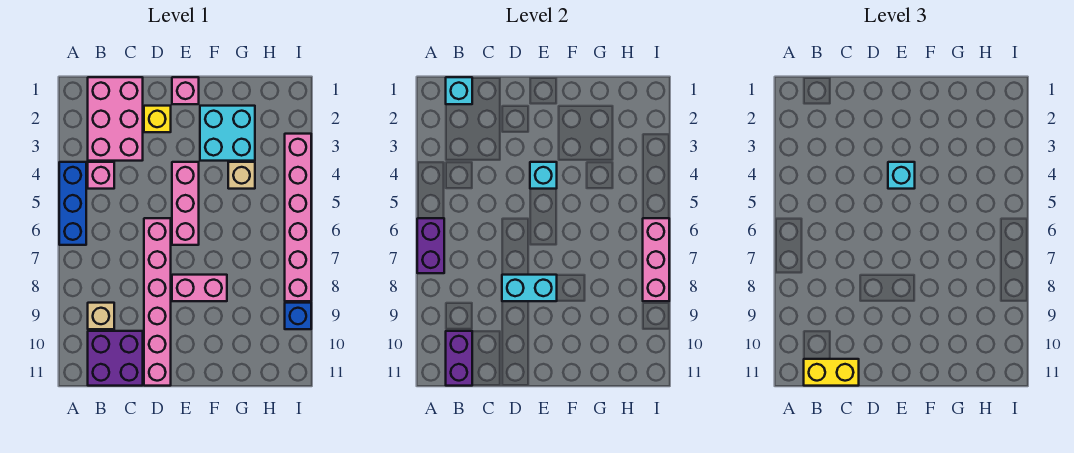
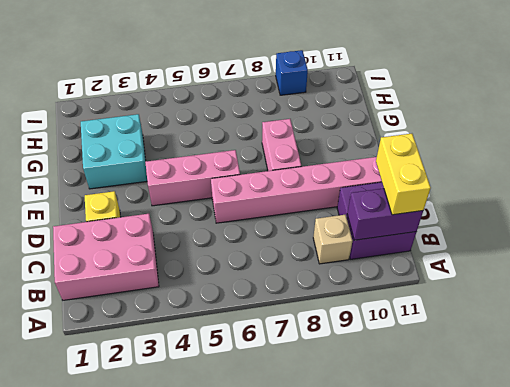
none -> blue brick A4:A6 level 1
none -> pink brick B4 level 1
none -> pink brick E1 level 1

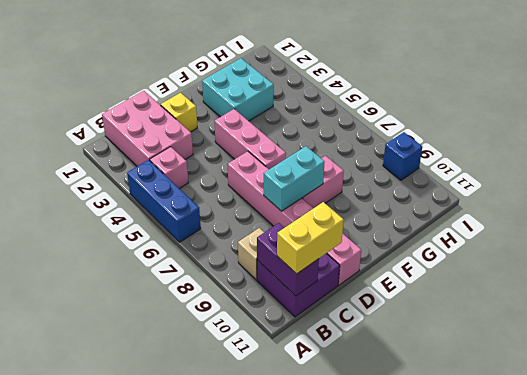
none -> pink brick E1 level 1
none -> tan brick G4 level 1
none -> pink brick I3:I8 level 1

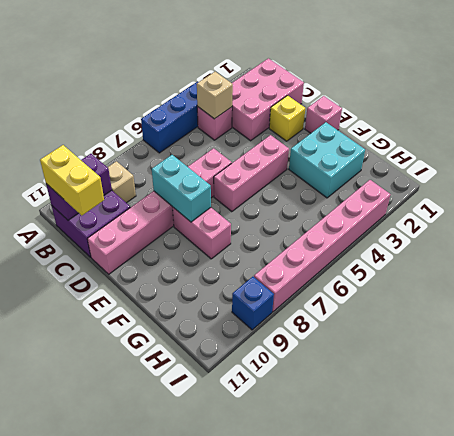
tan brick B4 level 2 -> tan brick G4 level 1
none -> purple brick A6:A7 level 2
none -> cyan brick B1 level 2
none -> cyan brick E4 level 2

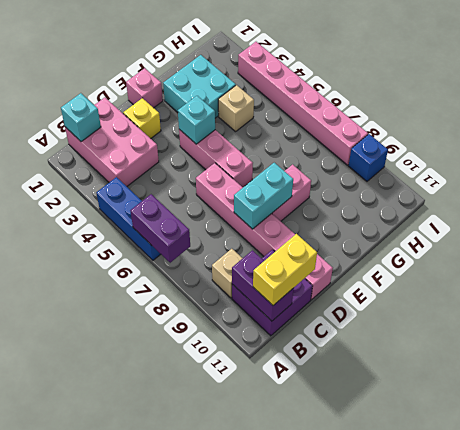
none -> pink brick B4 level 1
none -> pink brick I6:I8 level 2
none -> cyan brick E4 level 3

